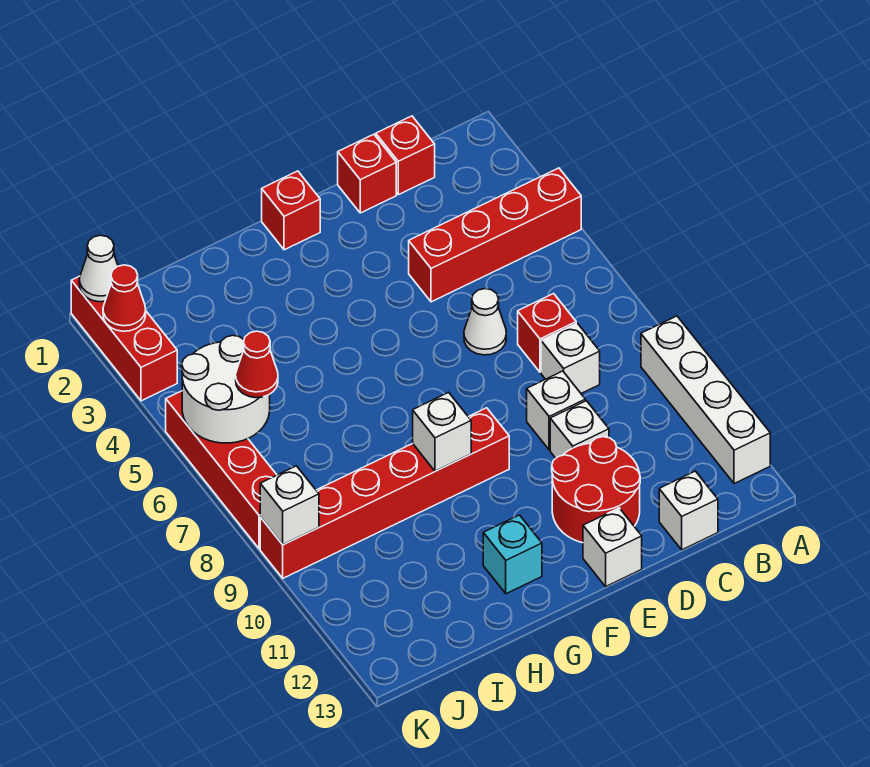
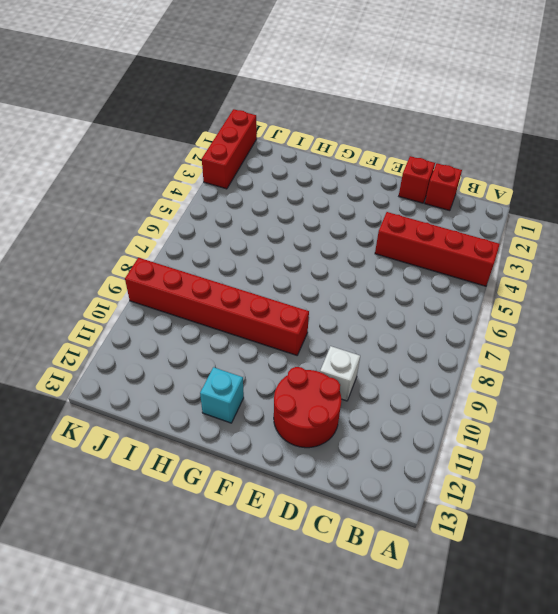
none -> white brick A9:A12 level 1
none -> red brick C7 level 1
none -> white brick C8 level 1

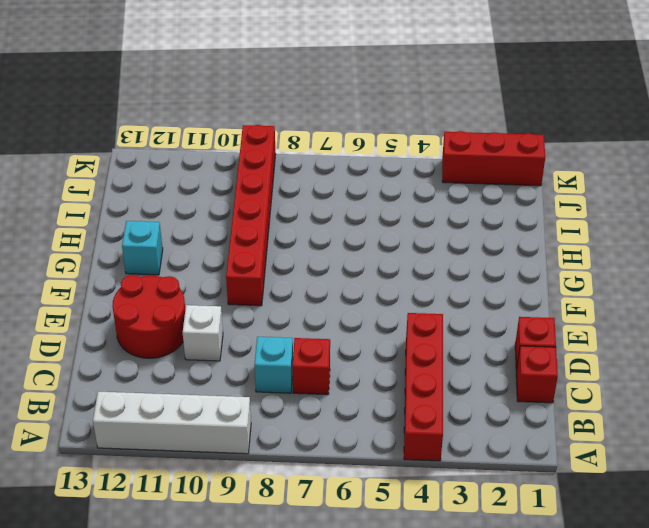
cyan brick C8 level 1 -> white brick C8 level 1
none -> white brick C13 level 1
none -> white cone D6 level 1
none -> white brick D9 level 1

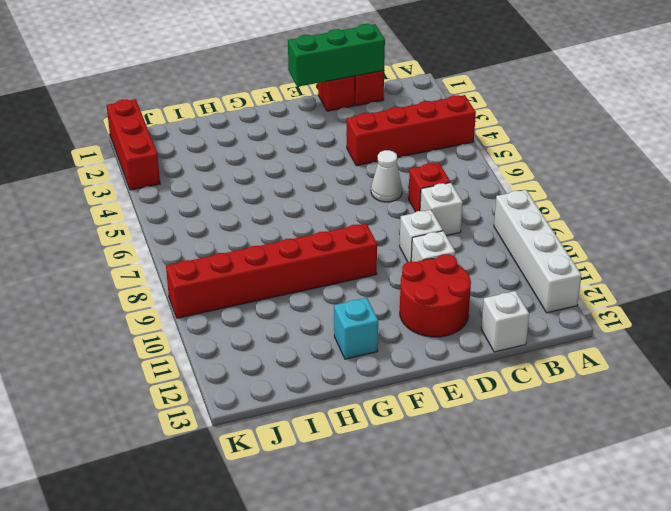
green brick C1:E1 level 2 -> none
none -> white brick E13 level 1
none -> red brick F1 level 1
none -> red brick K5:K8 level 1

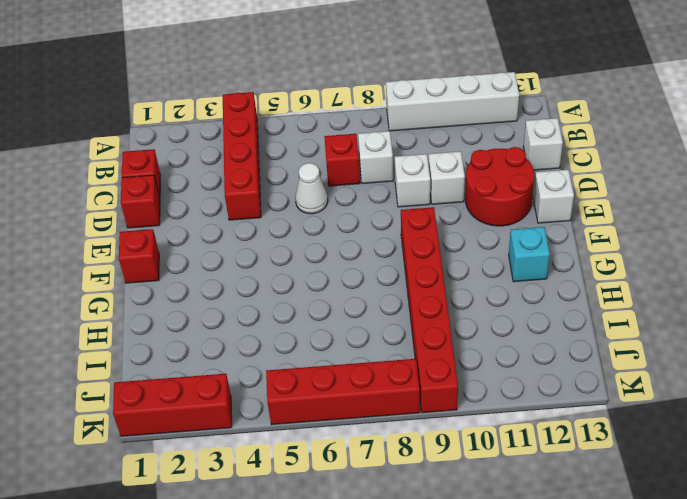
none -> white brick G9 level 2
none -> white round brick J5:K6 level 2
none -> white cone K1 level 2

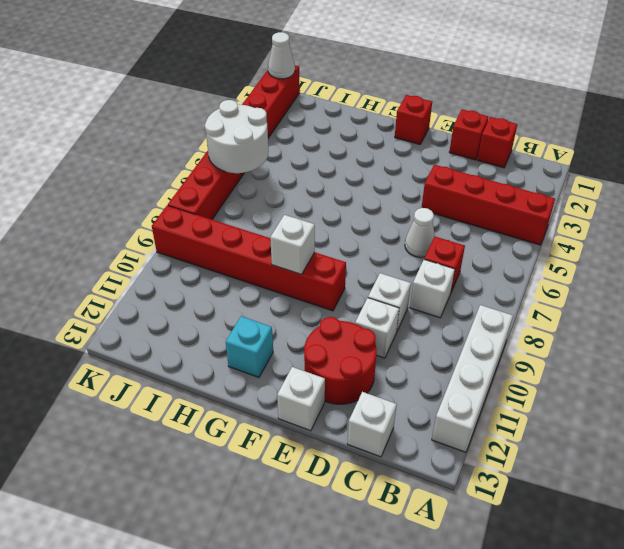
none -> red cone K2 level 2
none -> white brick K9 level 2
none -> red cone J6 level 3

